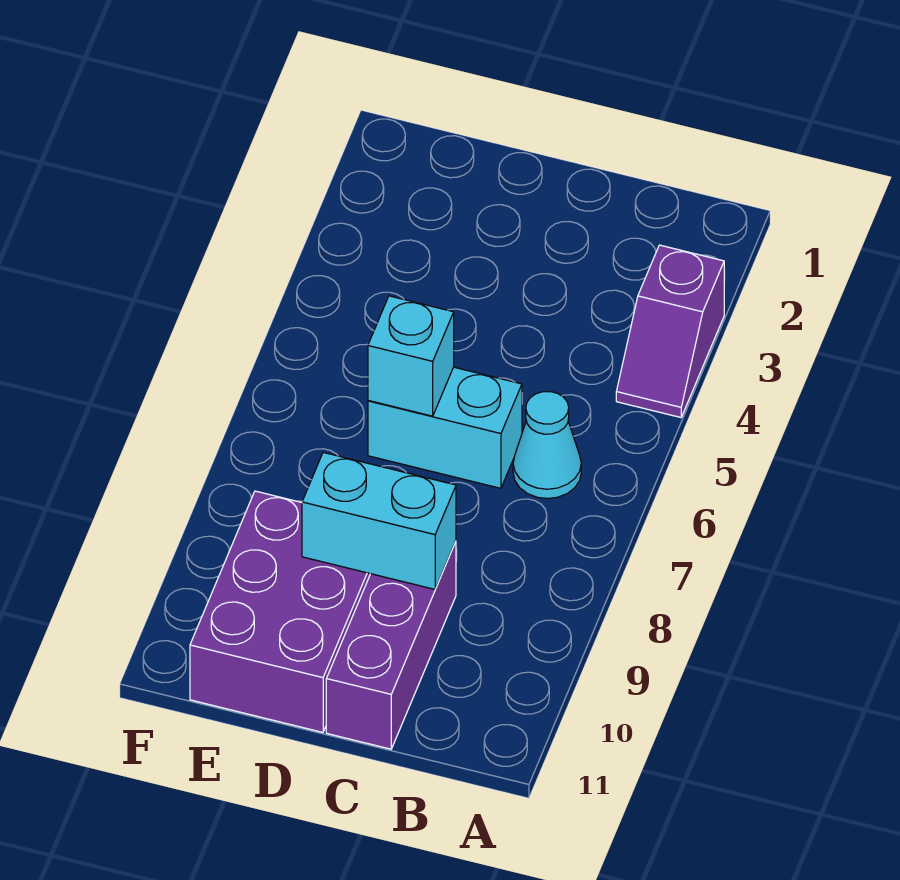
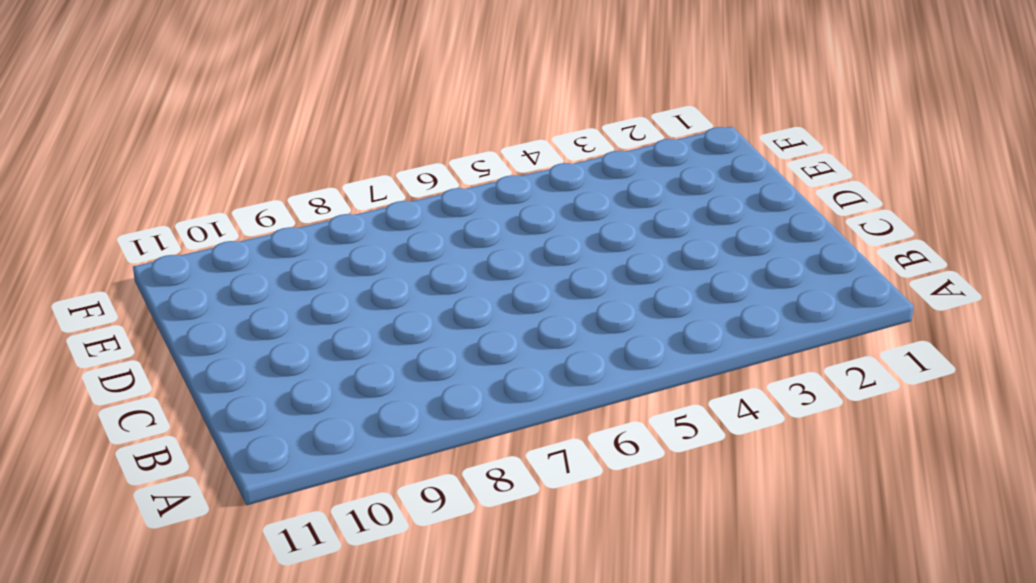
none -> purple slope A3:A4 level 1 top 3
none -> cyan cone B6 level 1

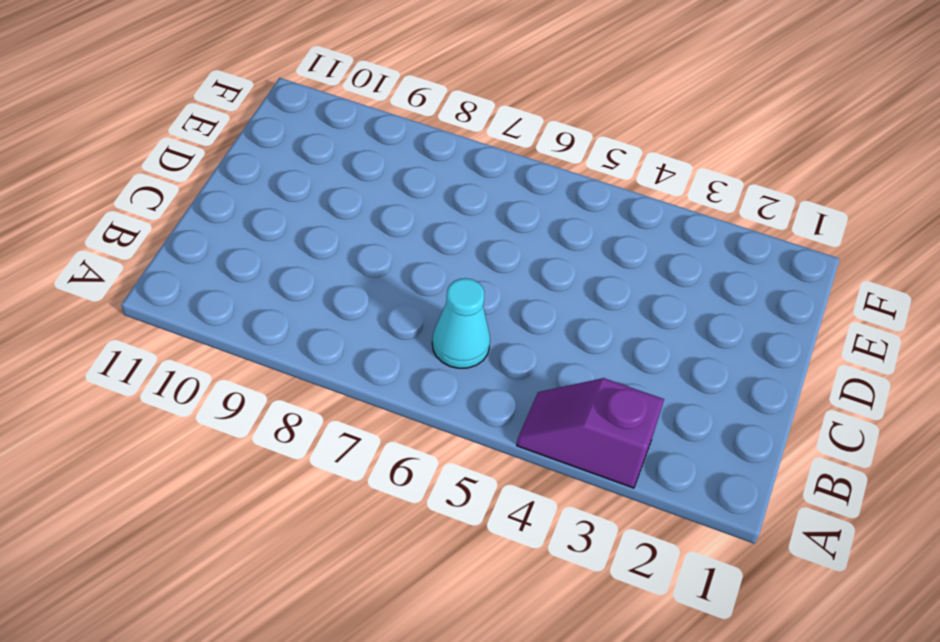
none -> cyan brick C6:D6 level 1
none -> purple brick C9:C11 level 1

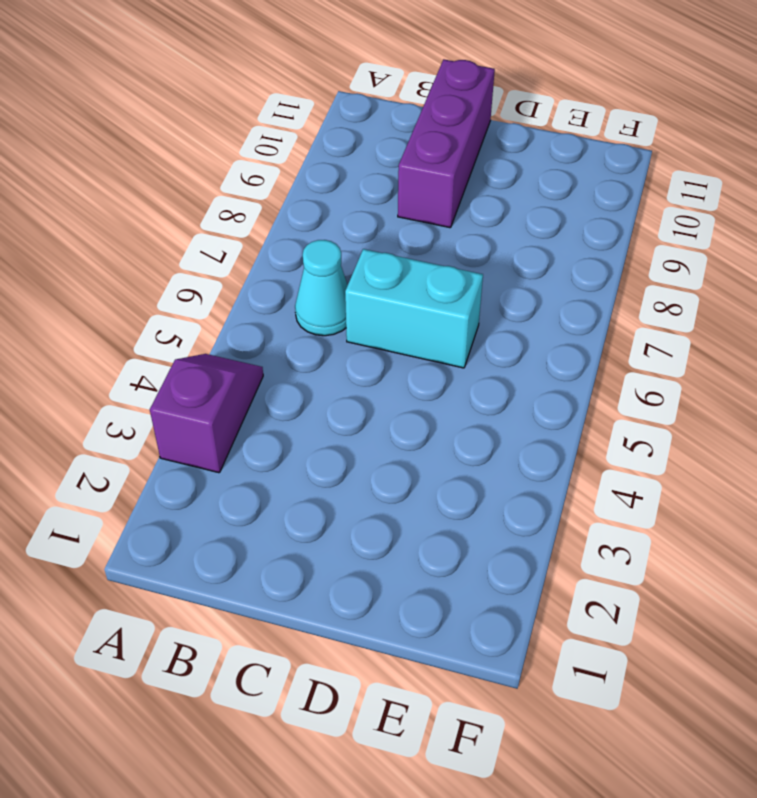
none -> purple brick D9:E11 level 1
none -> cyan brick C9:D9 level 2

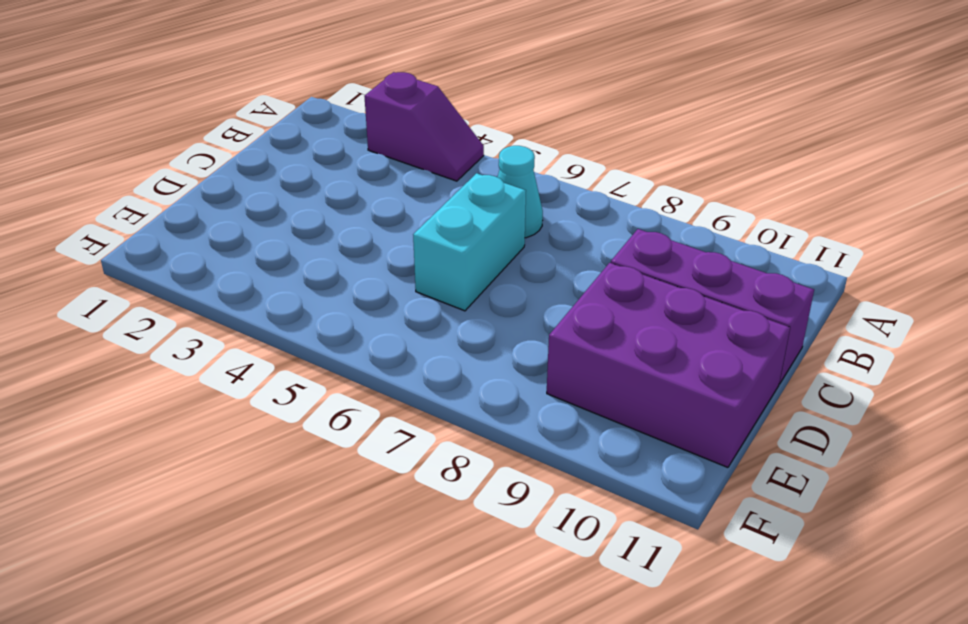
none -> cyan brick C9:D9 level 2
none -> cyan brick D6 level 2

